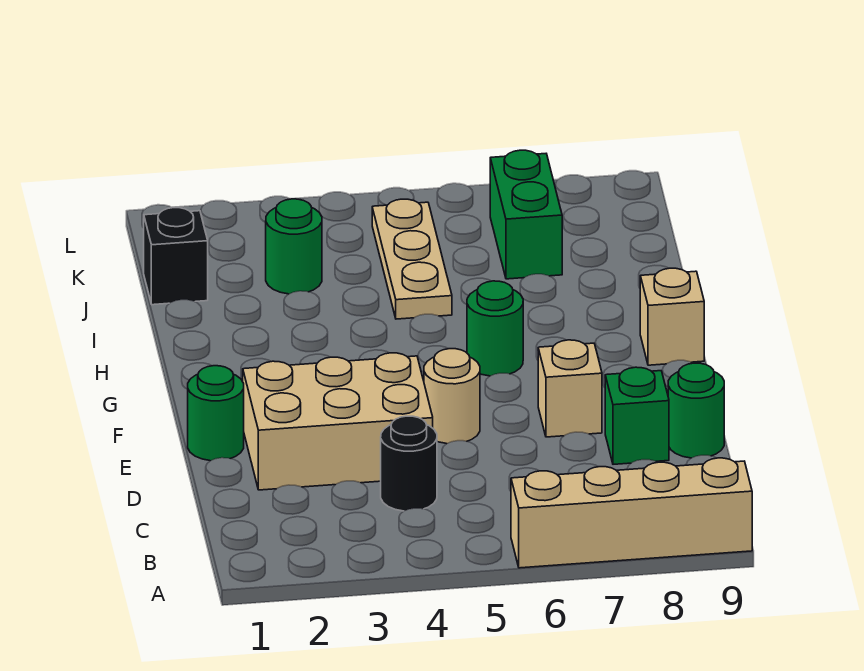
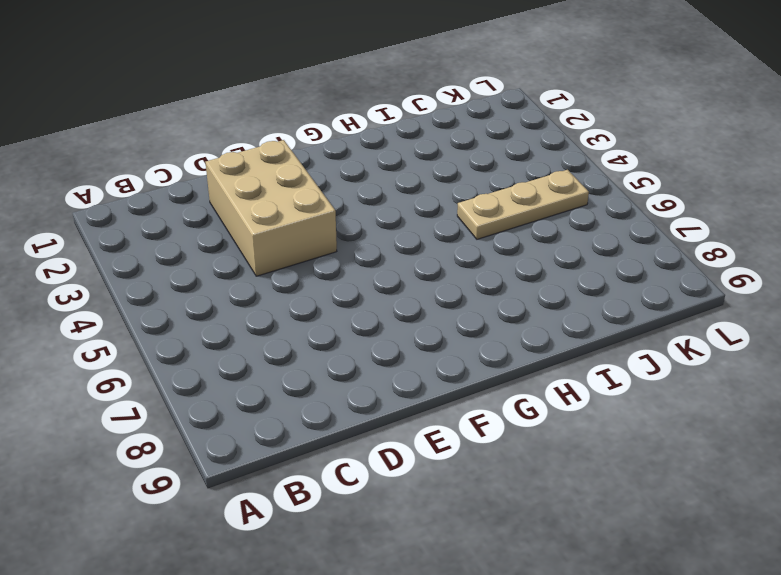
none -> tan brick A6:A9 level 1
none -> black round brick C4 level 1
none -> green brick D8 level 1

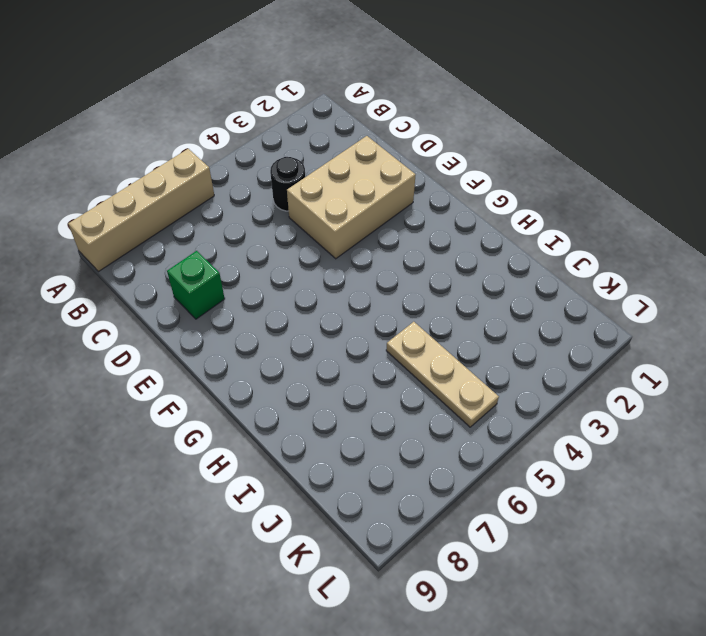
none -> green round brick D9 level 1
none -> green round brick E1 level 1
none -> tan round brick E5 level 1

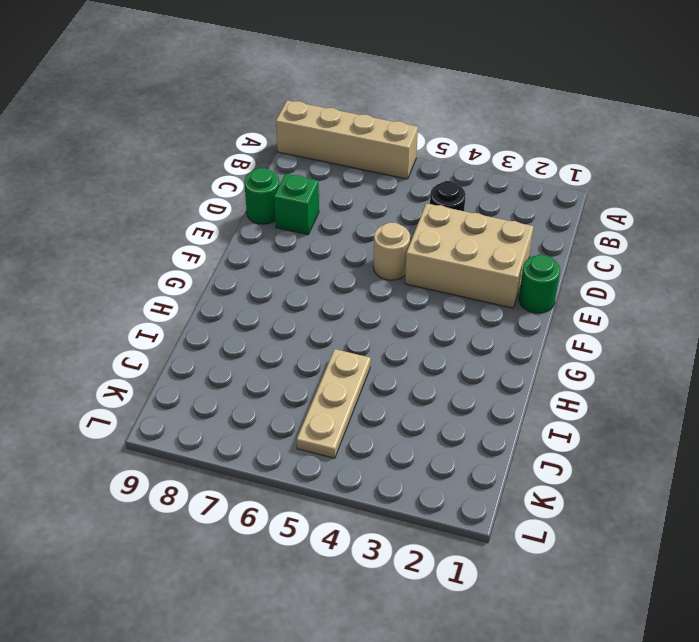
none -> tan brick E7 level 1
none -> green round brick G6 level 1
none -> tan brick G9 level 1

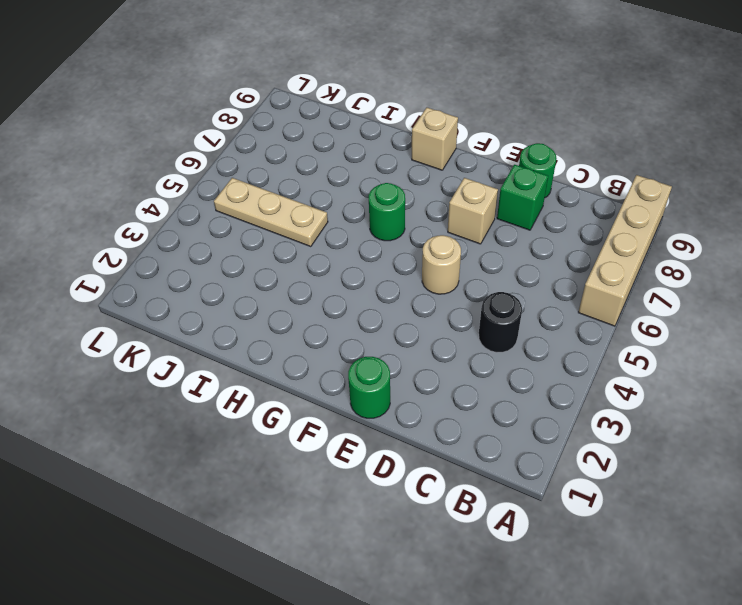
none -> tan brick D2:E4 level 1
none -> black brick J1 level 1
none -> green round brick J3 level 1

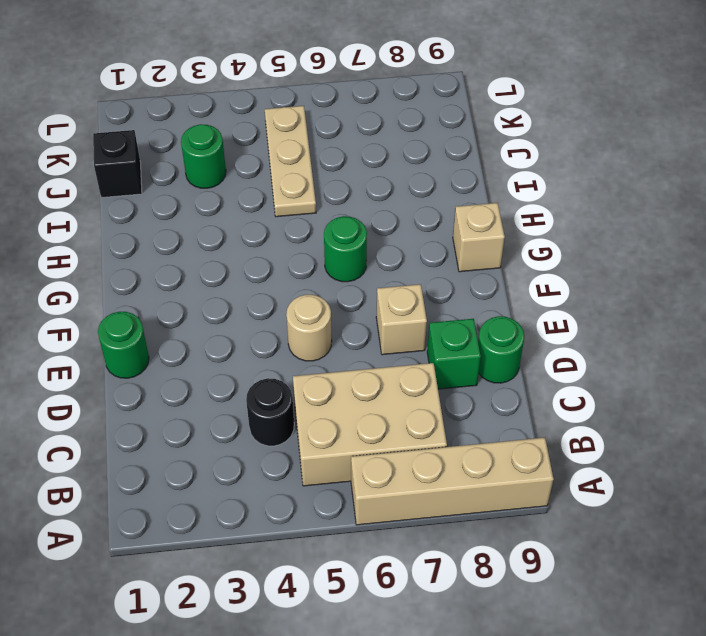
tan brick B5:C7 level 1 -> tan brick D2:E4 level 1
none -> green brick J7:K7 level 1

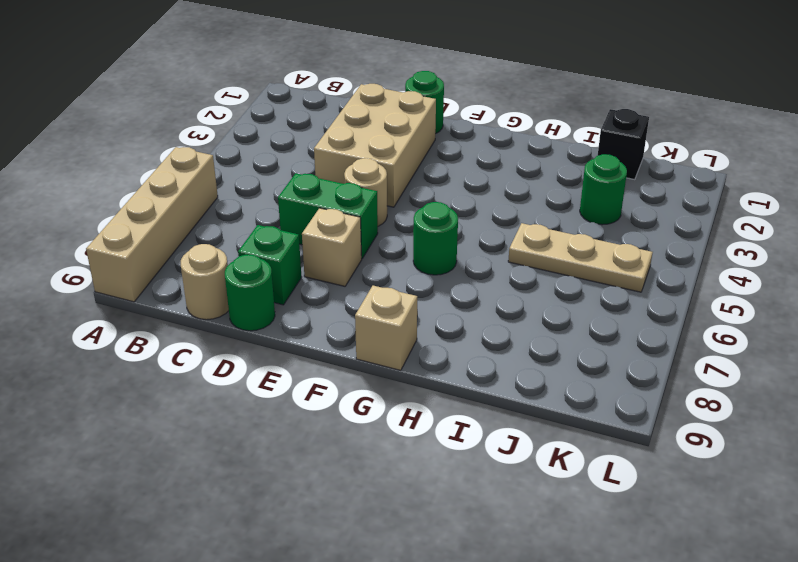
tan round brick C9 level 1 -> none
green brick D6:E6 level 1 -> green brick J7:K7 level 1
none -> black round brick C4 level 1

